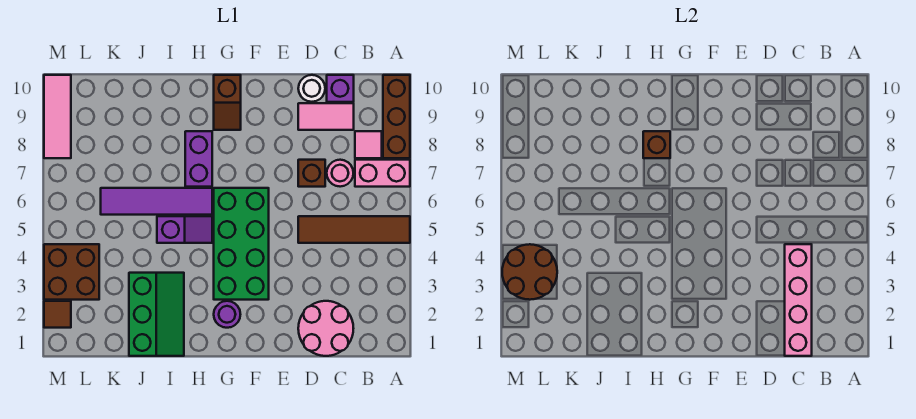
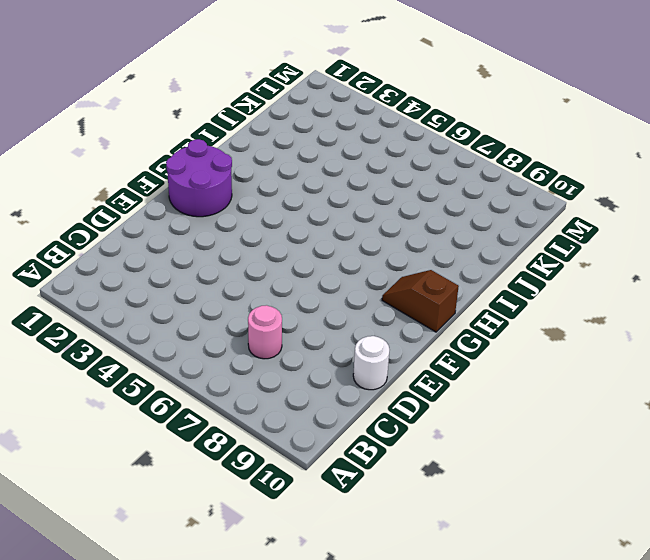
purple round brick F1:G2 level 1 -> purple round brick G2 level 1
none -> brown tile A5:D5 level 1
none -> pink brick A7:B7 level 1
none -> brown brick A8:A10 level 1

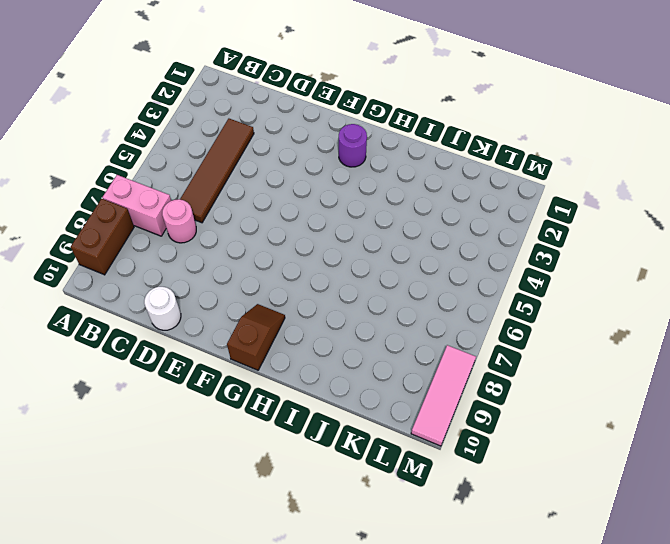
brown brick A8:A9 level 1 -> brown brick A8:A10 level 1
brown tile C3:C6 level 1 -> brown tile A5:D5 level 1
none -> pink tile B8 level 1
none -> pink round brick C1:D2 level 1
none -> pink tile C9:D9 level 1

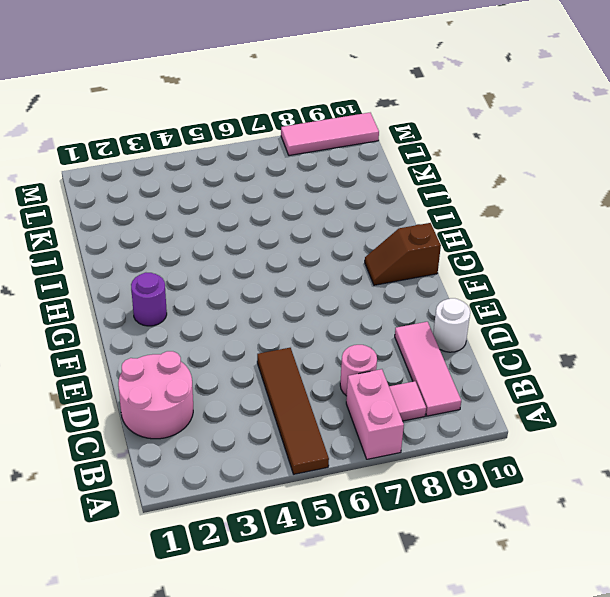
pink tile B9:D9 level 1 -> pink tile C9:D9 level 1
none -> brown brick A8:A10 level 1
none -> purple brick C10 level 1
none -> brown brick D7 level 1

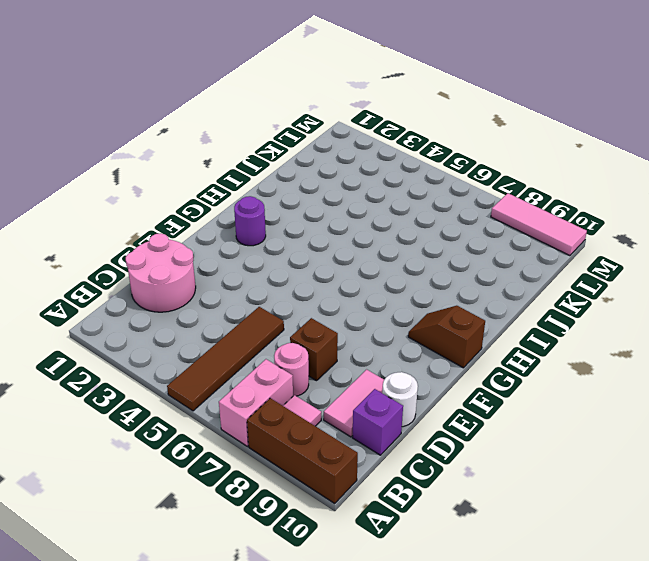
none -> green brick F3:G6 level 1
none -> purple slope H5:I5 level 1 top I
none -> purple tile H6:K6 level 1

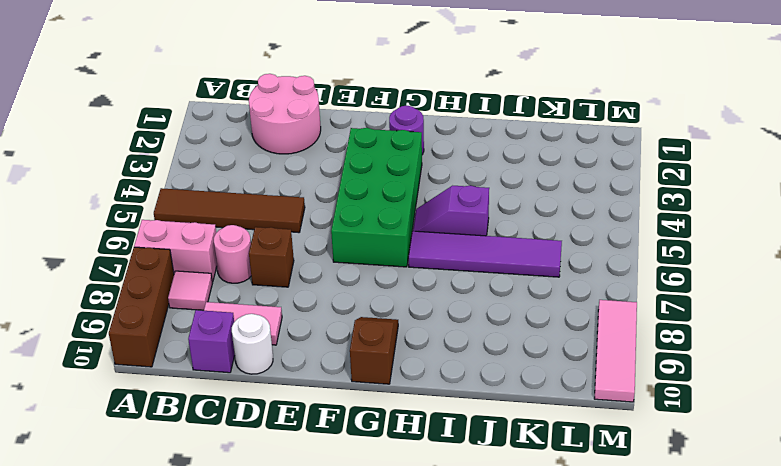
none -> purple brick H7:H8 level 1
none -> green slope I1:J3 level 1 top J
none -> brown brick L3:M4 level 1

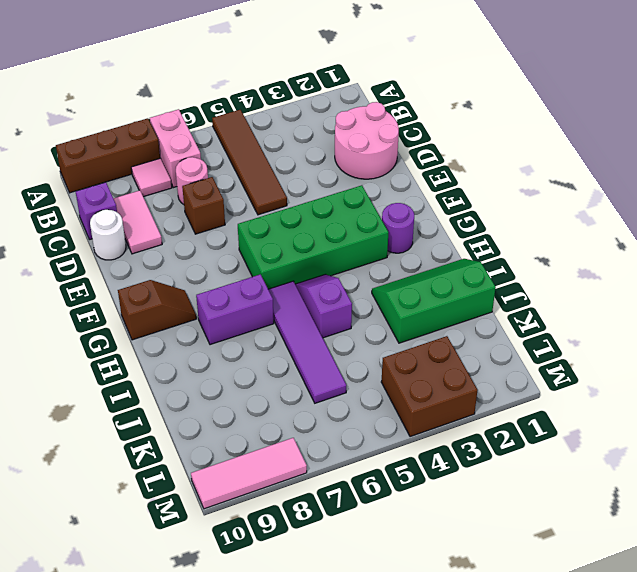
none -> brown tile M2 level 1
none -> pink brick C1:C4 level 2
none -> brown brick H8 level 2

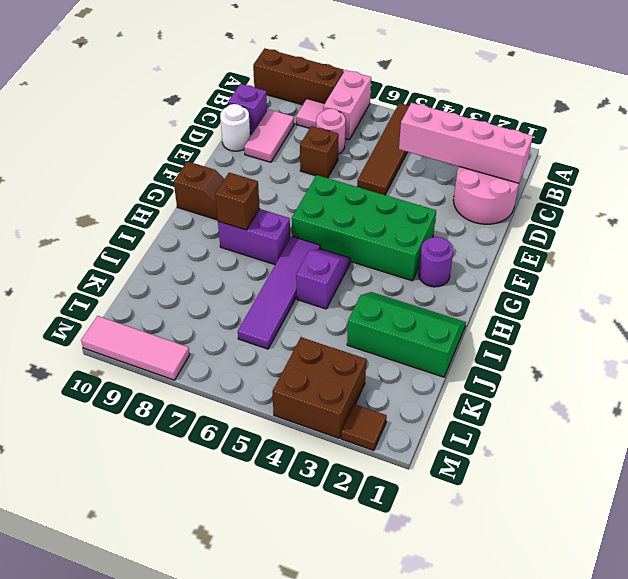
none -> brown round brick L3:M4 level 2

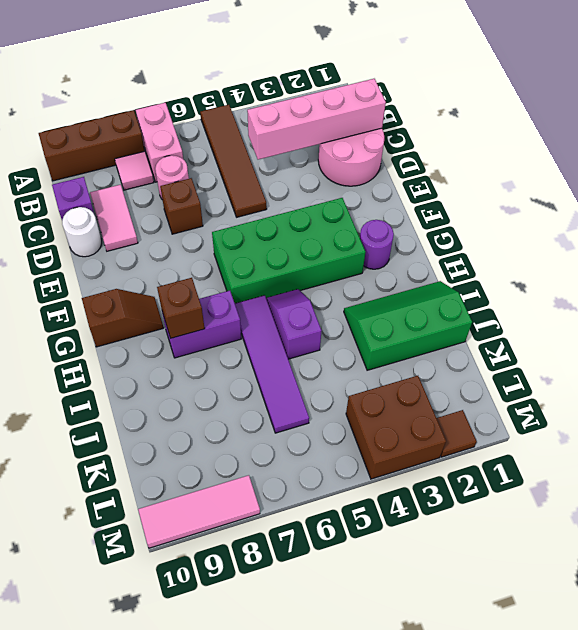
none -> brown round brick L3:M4 level 2

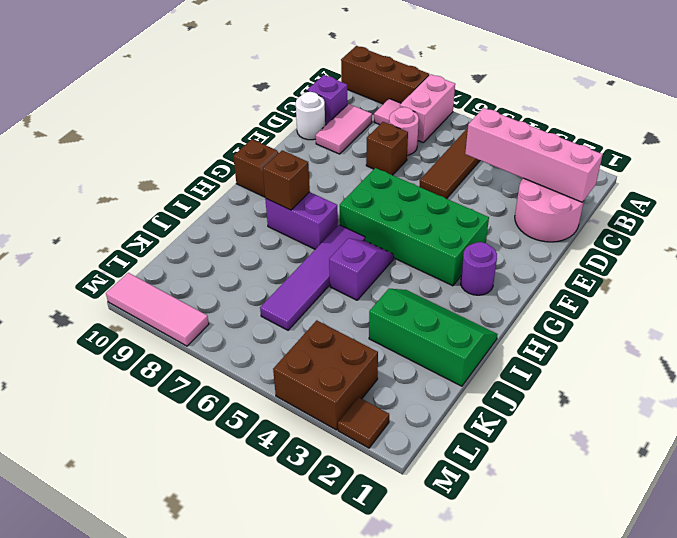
none -> brown round brick L3:M4 level 2

